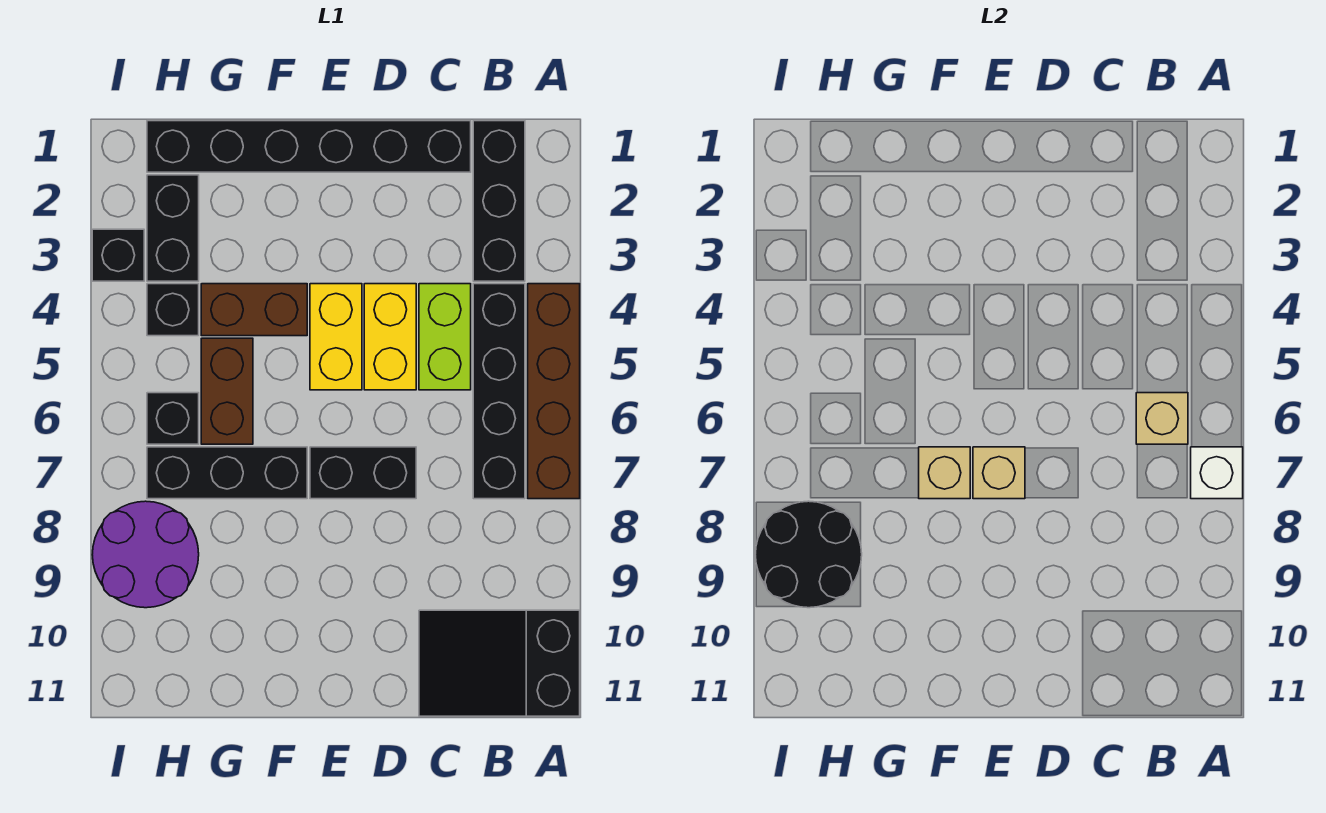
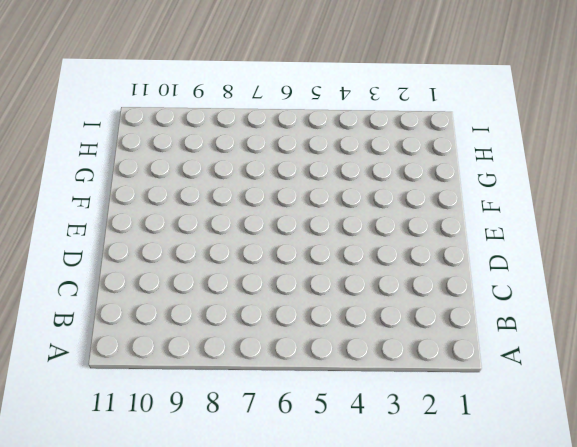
none -> brown brick A4:A7 level 1
none -> black slope A10:C11 level 1 top A
none -> black brick B1:B3 level 1

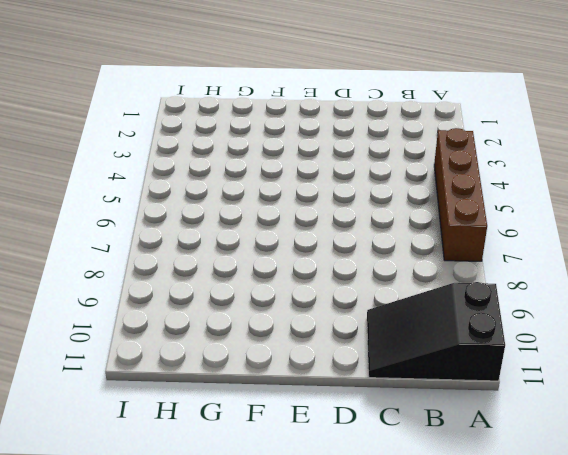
none -> black brick B1:B3 level 1
none -> black brick B4:B7 level 1
none -> black brick C1:H1 level 1

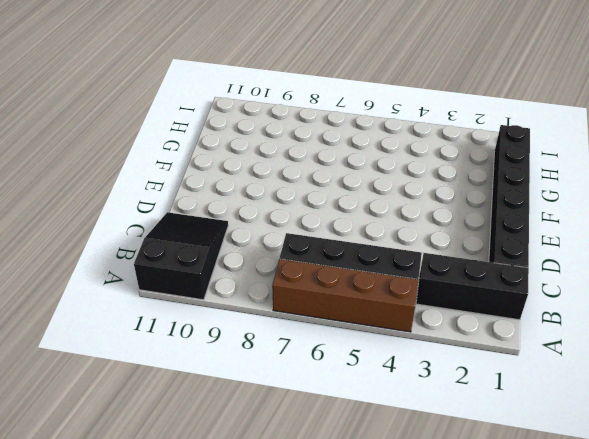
none -> lime brick C4:C5 level 1
none -> yellow brick D4:D5 level 1
none -> black brick D7:E7 level 1

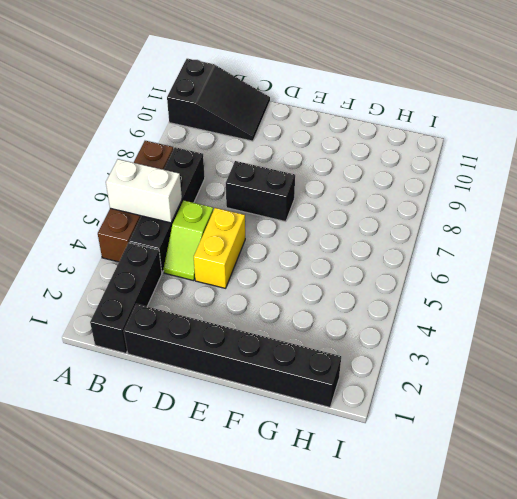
white brick A5:B5 level 2 -> none
lime slope C4:C5 level 1 top 5 -> lime brick C4:C5 level 1
none -> yellow brick E4:E5 level 1
none -> brown brick F4:G4 level 1
none -> black brick F7:H7 level 1

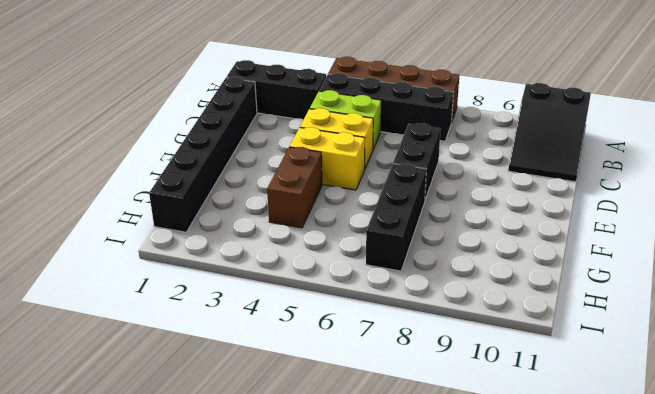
none -> brown brick G5:G6 level 1
none -> black brick H2:H3 level 1
none -> black brick H4 level 1

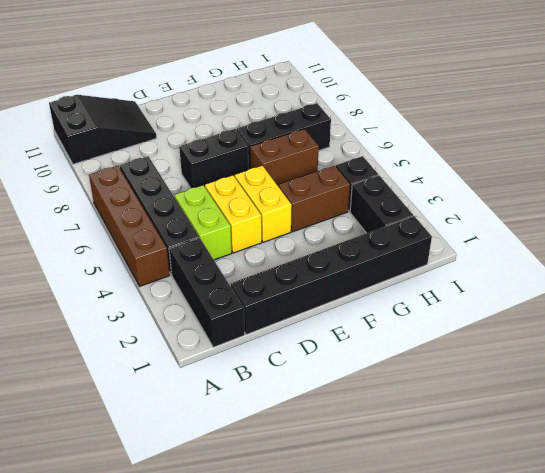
brown brick F6:G6 level 1 -> brown brick G5:G6 level 1
none -> black brick H6 level 1
none -> purple round brick H8:I9 level 1
none -> black brick I3 level 1

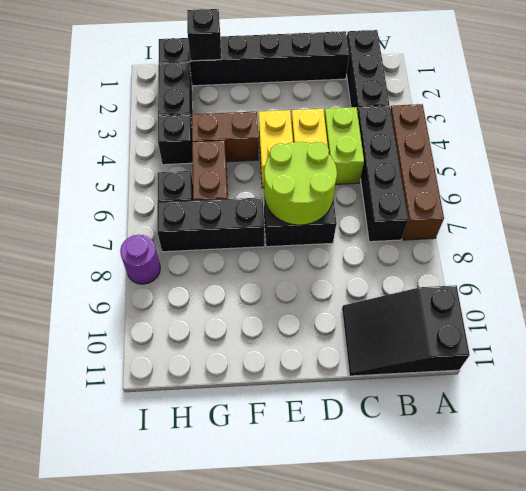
lime round brick D6:E7 level 2 -> tan brick E7 level 2
black brick G1 level 2 -> black brick I3 level 1
purple round brick I8 level 1 -> purple round brick H8:I9 level 1
none -> white brick A7 level 2
none -> tan brick B6 level 2
none -> tan brick F7 level 2

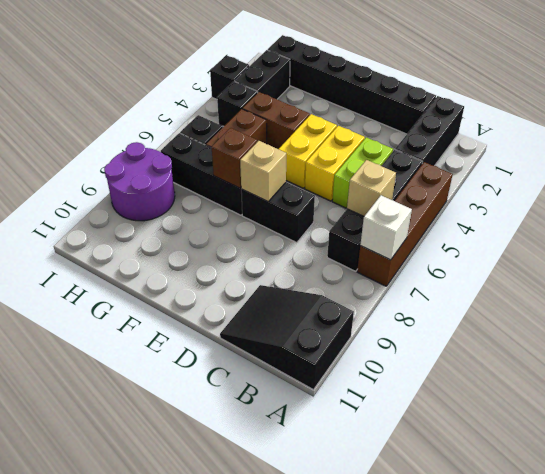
brown brick F7 level 2 -> tan brick F7 level 2
none -> black round brick H8:I9 level 2

